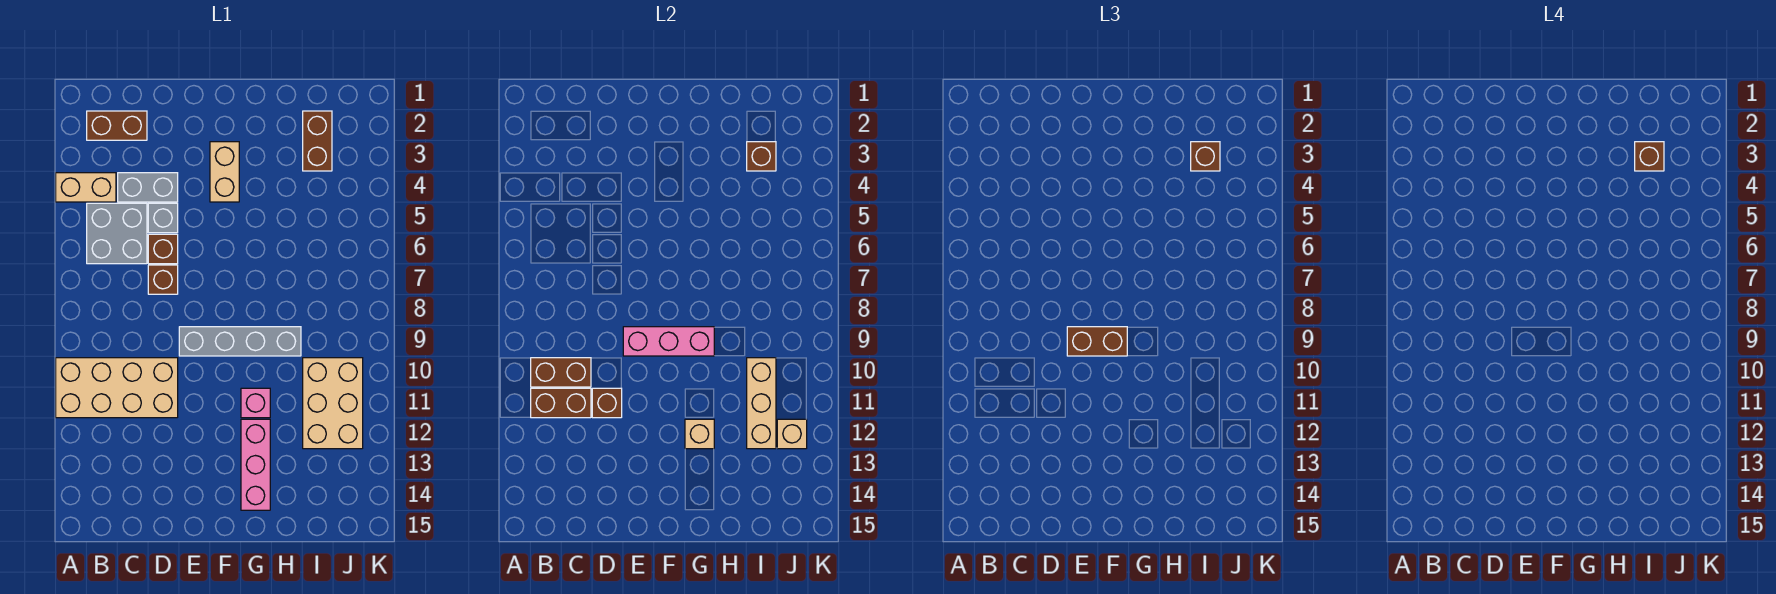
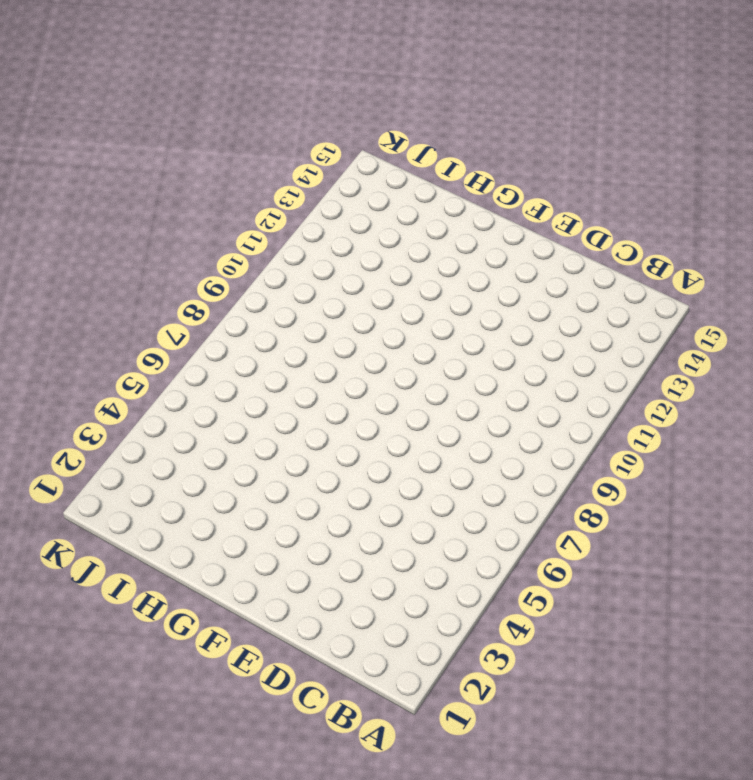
none -> tan brick A4:B4 level 1
none -> tan brick A10:D11 level 1
none -> brown brick B2:C2 level 1

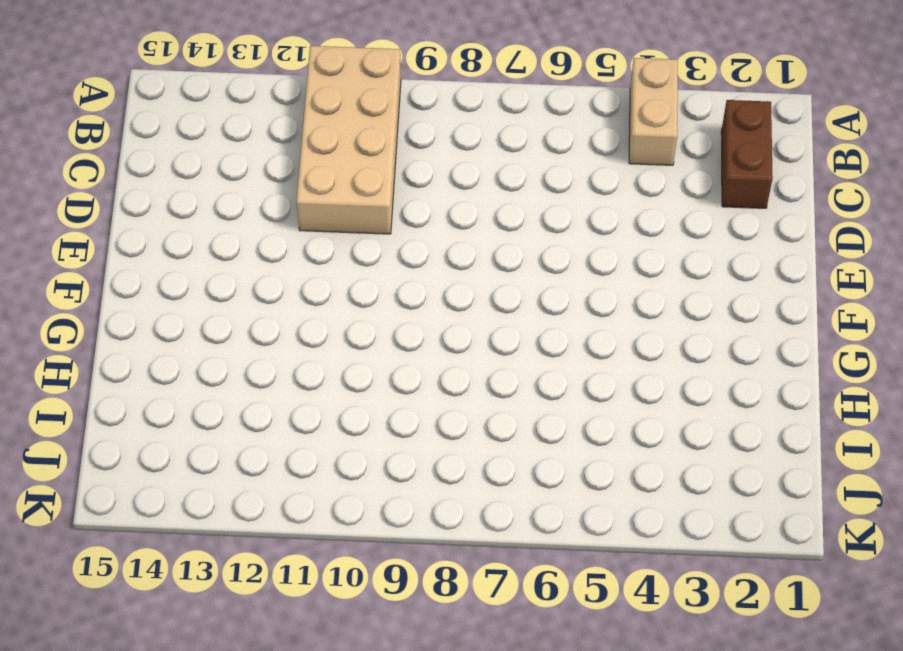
none -> grey brick B5:C6 level 1
none -> grey brick C4:D4 level 1
none -> grey brick D5 level 1

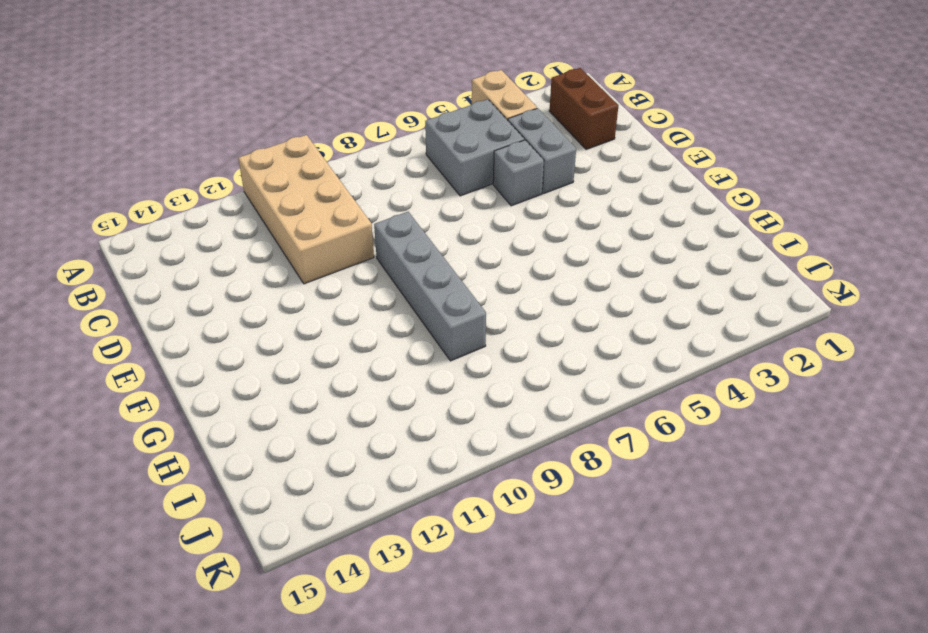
none -> brown brick D6 level 1
none -> brown brick D7 level 1
none -> tan brick F3:F4 level 1

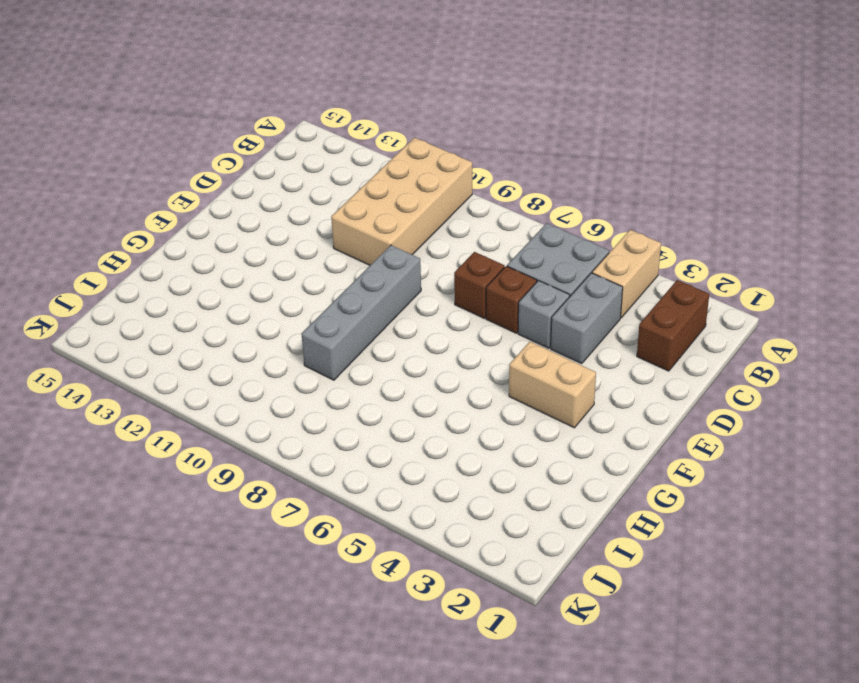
none -> pink brick G11 level 1
none -> pink brick G12:G14 level 1
none -> brown brick I2:I3 level 1

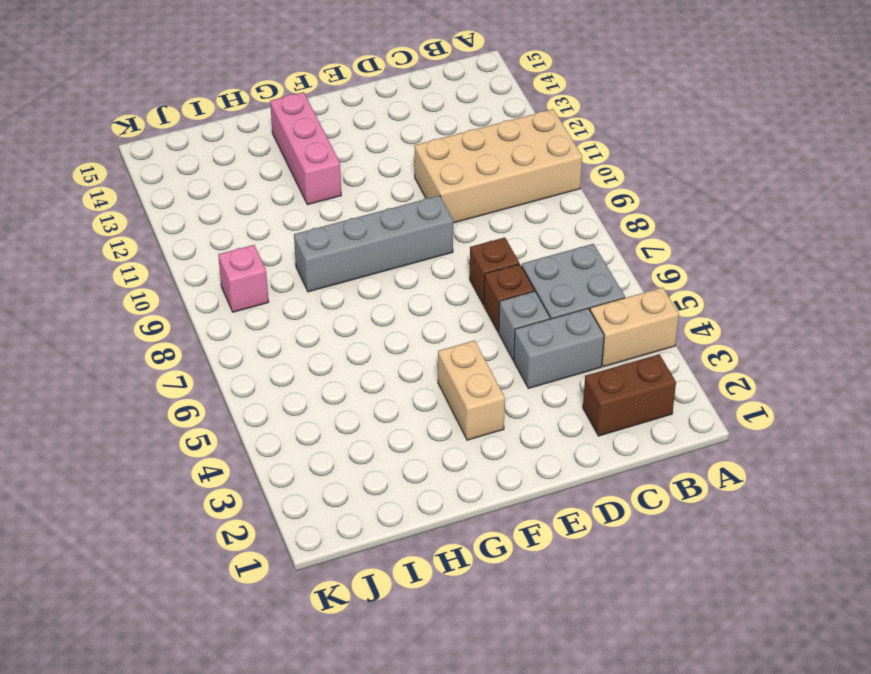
pink brick J9 level 1 -> pink brick G11 level 1
none -> brown brick I2:I3 level 1
none -> tan brick I10:J12 level 1
none -> brown brick B10:C10 level 2

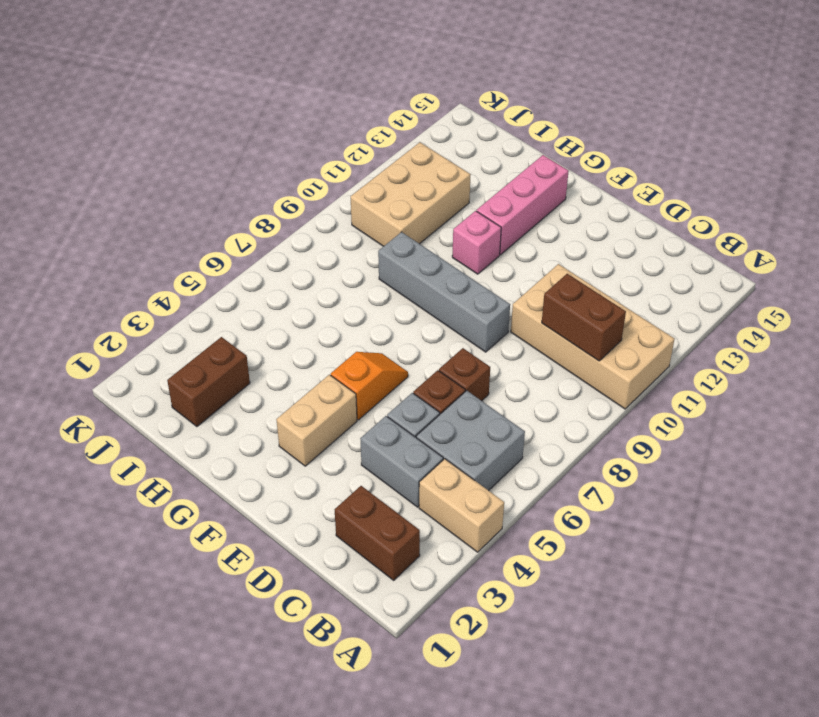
orange slope F5:F6 level 1 top 5 -> none
none -> brown brick B11:C11 level 2
none -> brown brick D11 level 2
none -> pink brick E9:G9 level 2

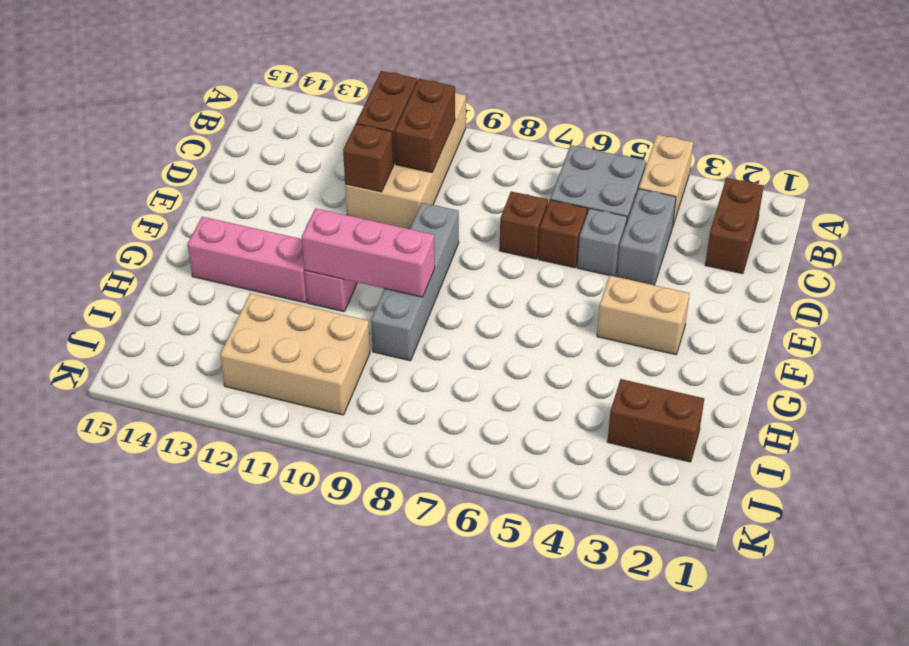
pink brick G9:G11 level 2 -> pink brick E9:G9 level 2
none -> tan brick G12 level 2
none -> brown brick I3 level 2
none -> tan brick I10:I12 level 2

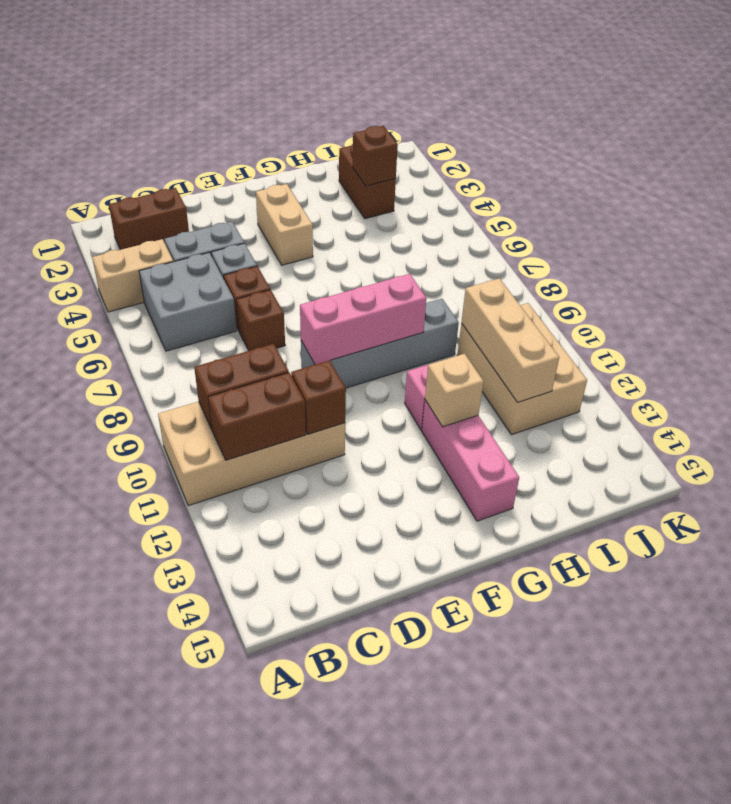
none -> tan brick J12 level 2
none -> brown brick E9:F9 level 3
none -> brown brick I3 level 3

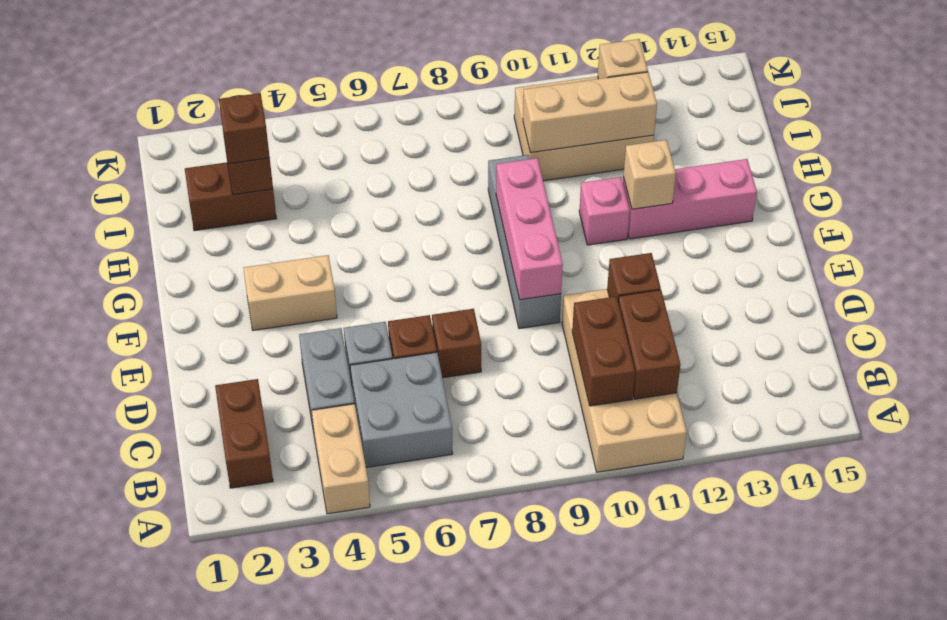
none -> brown brick E9:F9 level 3
none -> brown brick I3 level 4

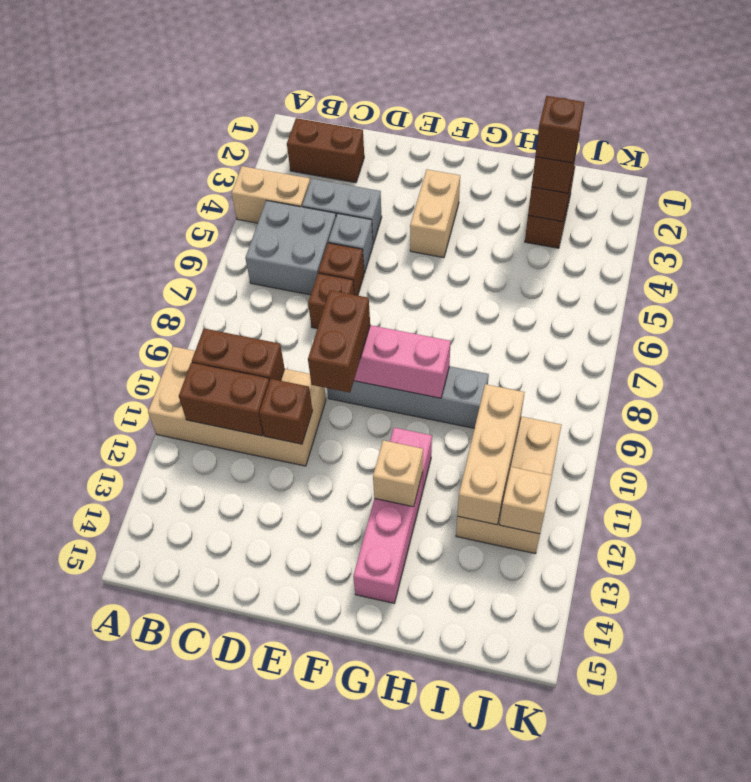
brown brick E9:E10 level 3 -> brown brick E9:F9 level 3

